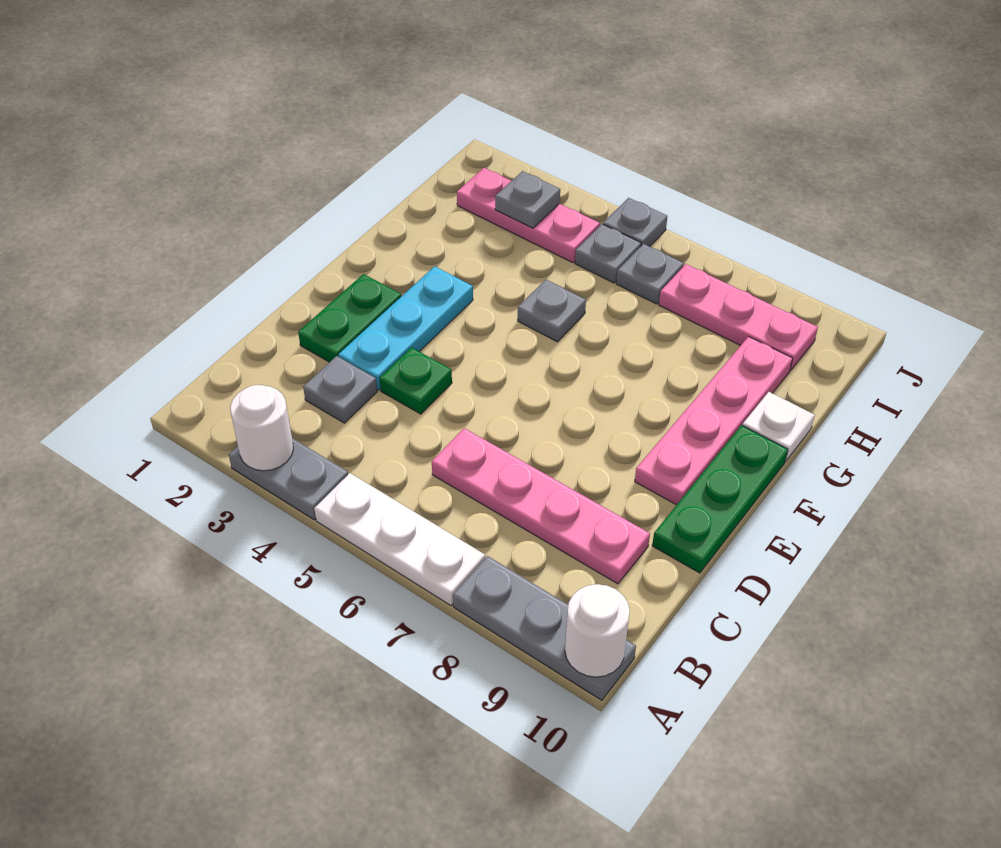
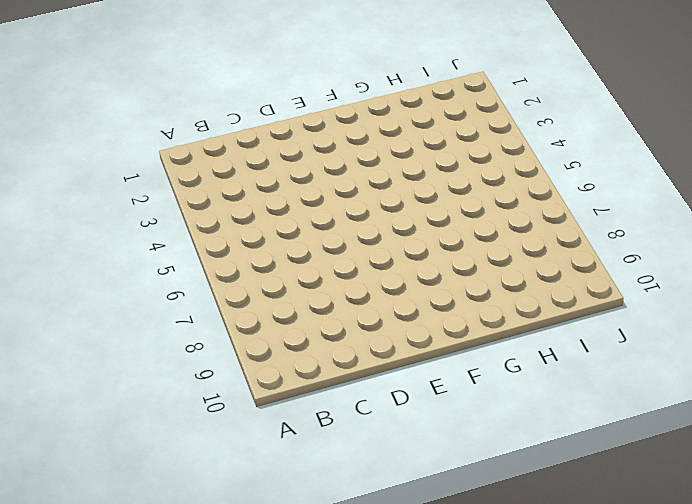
none -> grey plate A3:A4 level 1
none -> white plate A5:A7 level 1
none -> grey plate A8:A10 level 1

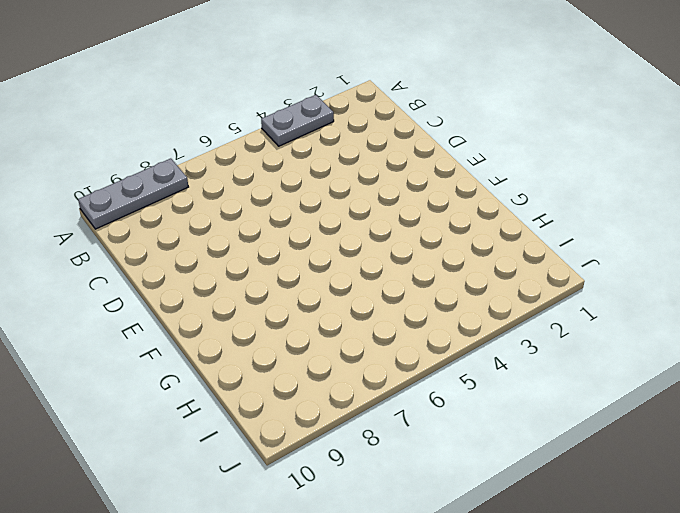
none -> white plate A5:A7 level 1
none -> grey plate C3 level 1
none -> pink plate C6:C9 level 1

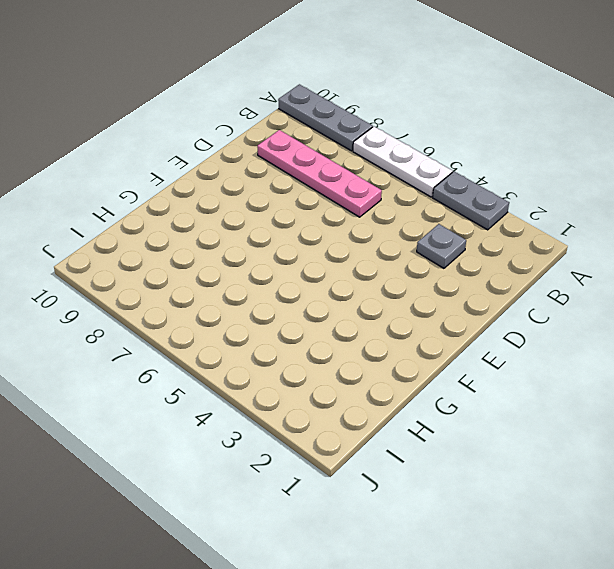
none -> green plate D2:E2 level 1
none -> cyan plate D3:F3 level 1
none -> green plate D4 level 1

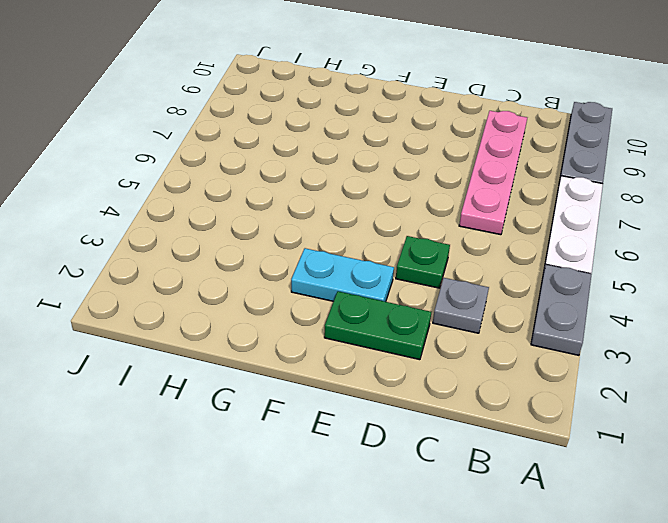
cyan plate E3:F3 level 1 -> cyan plate D3:F3 level 1
none -> green plate D10:F10 level 1
none -> pink plate E9:H9 level 1
none -> grey plate G5 level 1

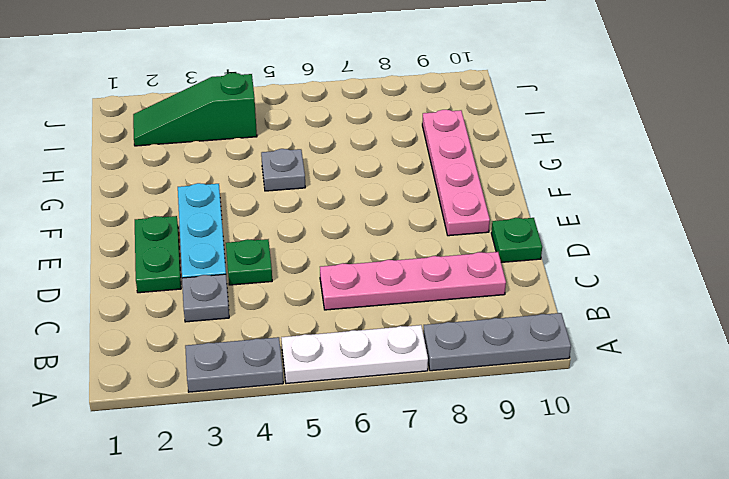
green plate D10 level 1 -> green plate D10:F10 level 1
green slope I2:I4 level 1 top 4 -> pink plate I2:I4 level 1
none -> white plate G10 level 1
none -> grey plate I5 level 1
none -> grey plate I6 level 1

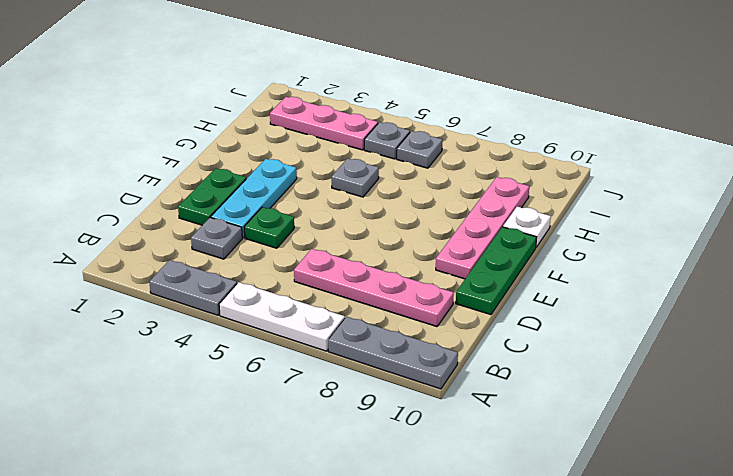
none -> pink plate I7:I9 level 1
none -> grey plate J5 level 1
none -> white round brick A3 level 2

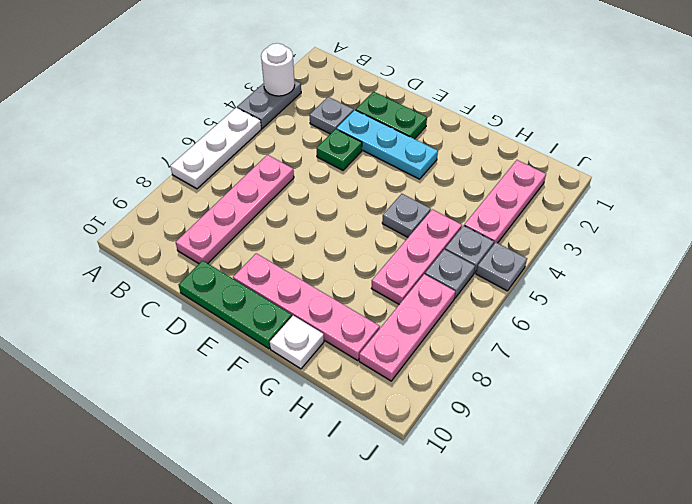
pink plate H5:H7 level 1 -> none
none -> grey plate A8:A10 level 1
none -> white round brick A10 level 2
none -> grey plate I3 level 2

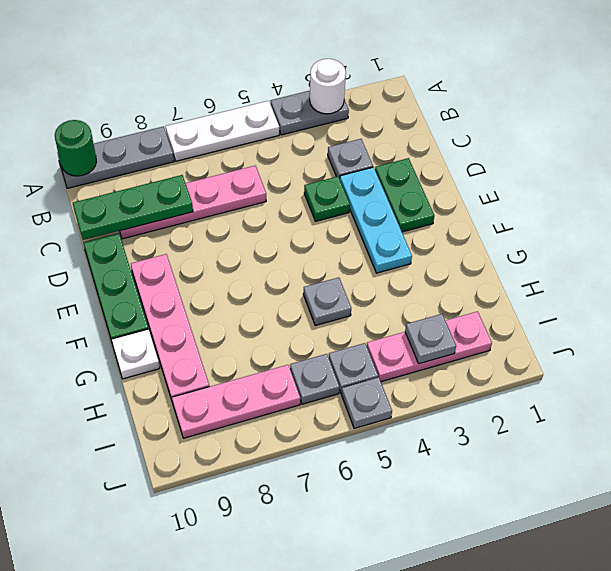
green round brick A10 level 2 -> white round brick A10 level 2
green plate C8:C10 level 2 -> none

